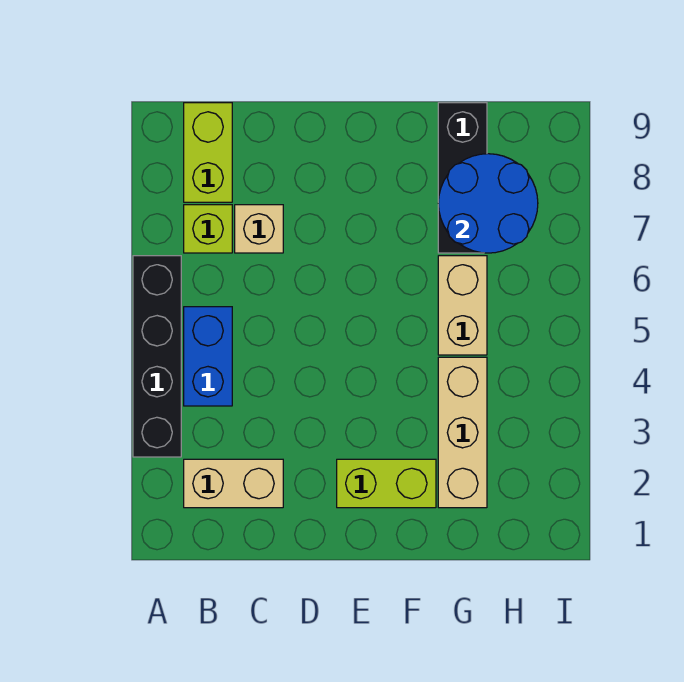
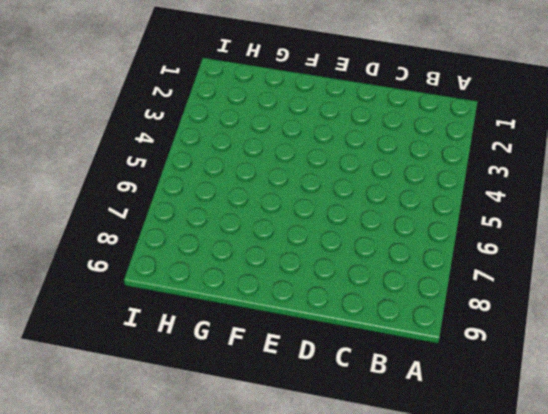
none -> black brick A3:A6 level 1
none -> tan brick B2:C2 level 1

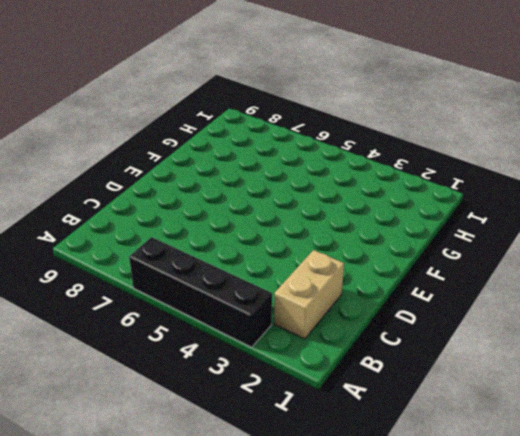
none -> blue brick B4:B5 level 1
none -> lime brick B7 level 1

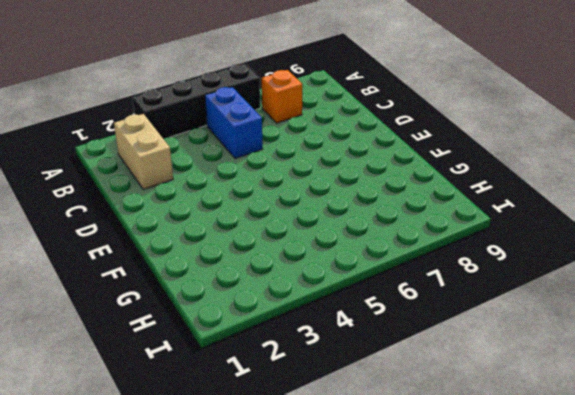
blue brick B5:C5 level 1 -> blue brick B4:B5 level 1
orange brick B7 level 1 -> lime brick B7 level 1
none -> lime brick B8:B9 level 1
none -> tan brick C7 level 1

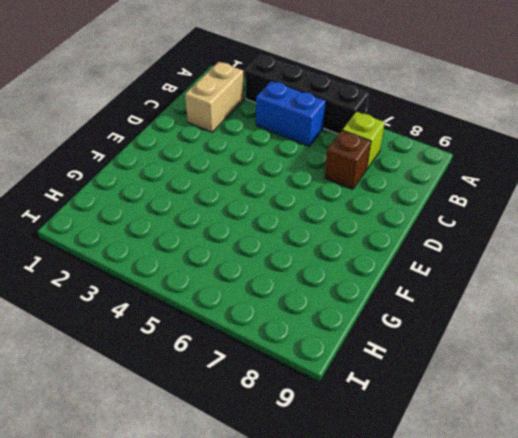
brown brick C7 level 1 -> tan brick C7 level 1
none -> lime brick B8:B9 level 1
none -> lime brick E2:F2 level 1

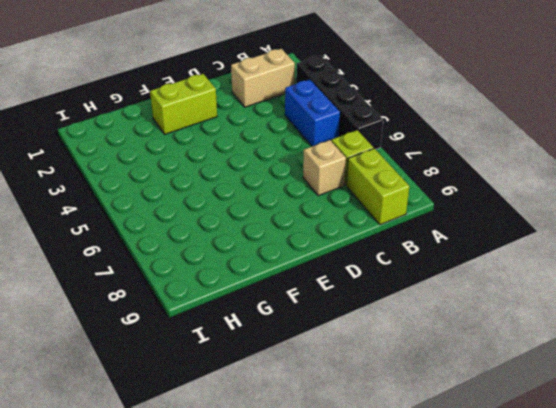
none -> tan brick G2:G4 level 1
none -> tan brick G5:G6 level 1

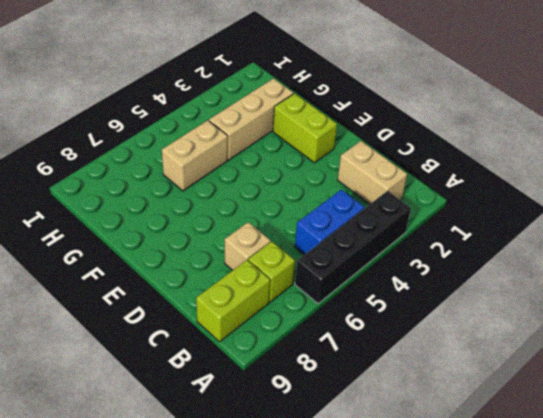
none -> black brick G7:G9 level 1
none -> blue round brick G7:H8 level 2

